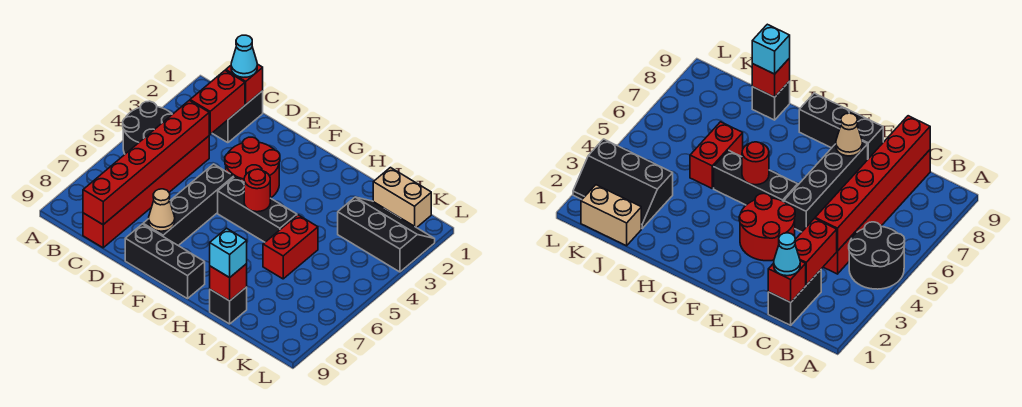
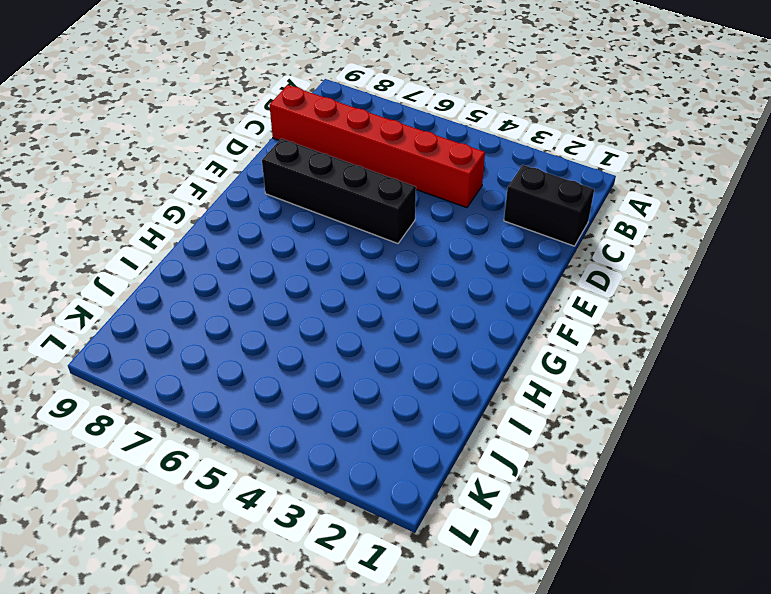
none -> black round brick A4:B5 level 1
none -> red round brick E3:F4 level 1
none -> black brick E9:G9 level 1

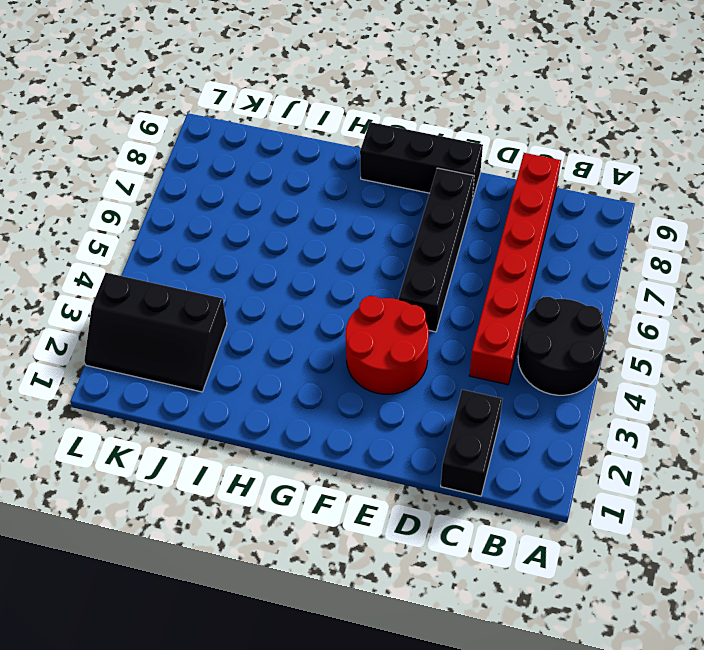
none -> black brick F5:H5 level 1
none -> red brick I5:I6 level 1
none -> black brick I9 level 1

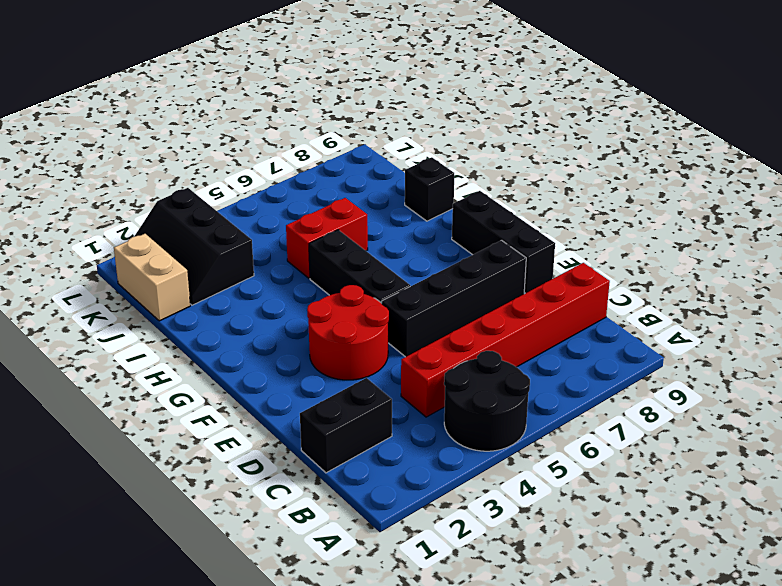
none -> red brick C1 level 2
none -> red brick C2:C3 level 2
none -> red brick C4:C9 level 2

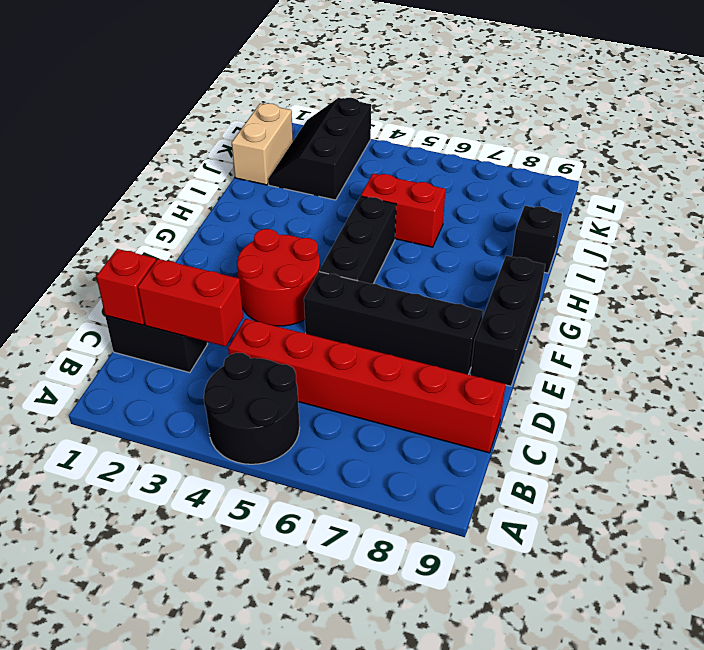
none -> red brick C4:C9 level 2
none -> tan cone E8 level 2
none -> red round brick G5 level 2

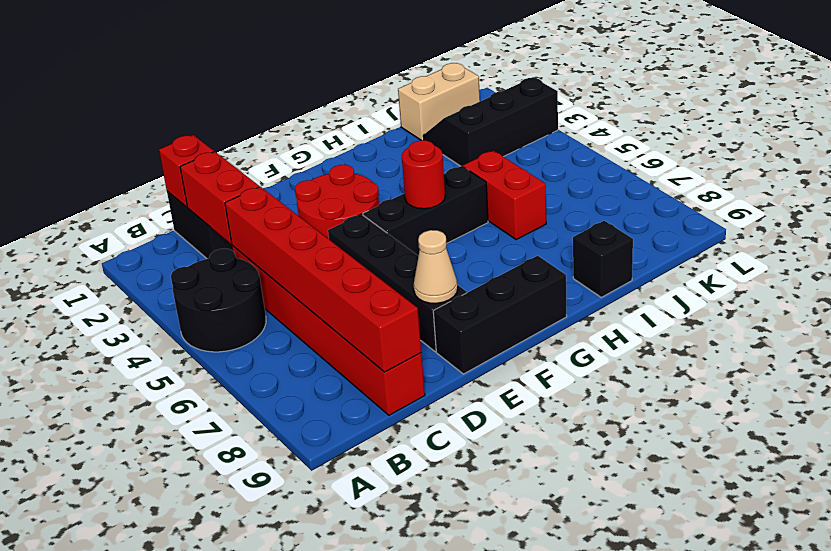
none -> red brick I9 level 2
none -> cyan cone C1 level 3
none -> cyan brick I9 level 3

